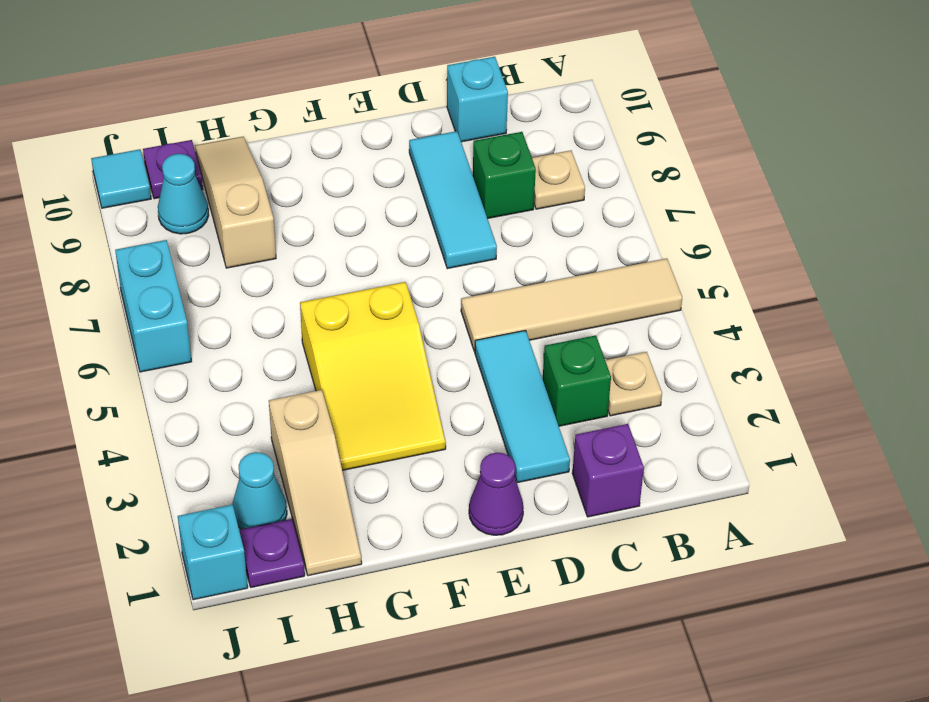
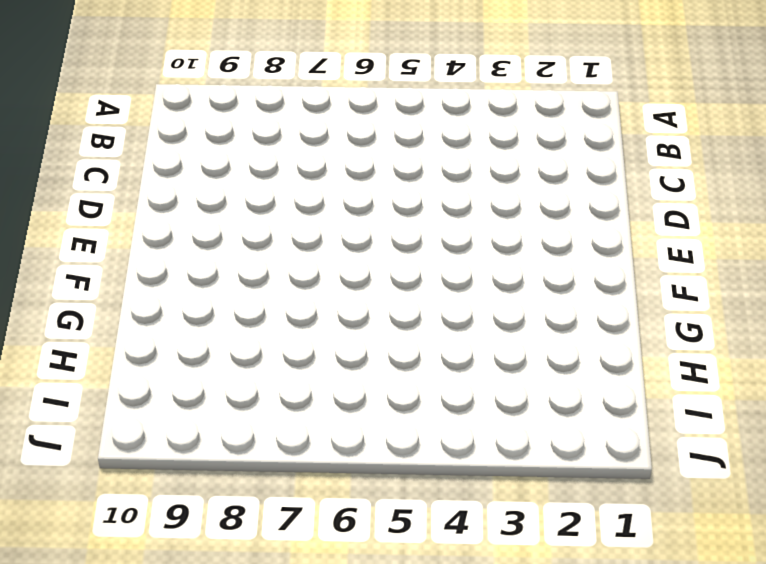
none -> tan tile A5:D5 level 1
none -> tan plate B3 level 1
none -> tan plate B8 level 1

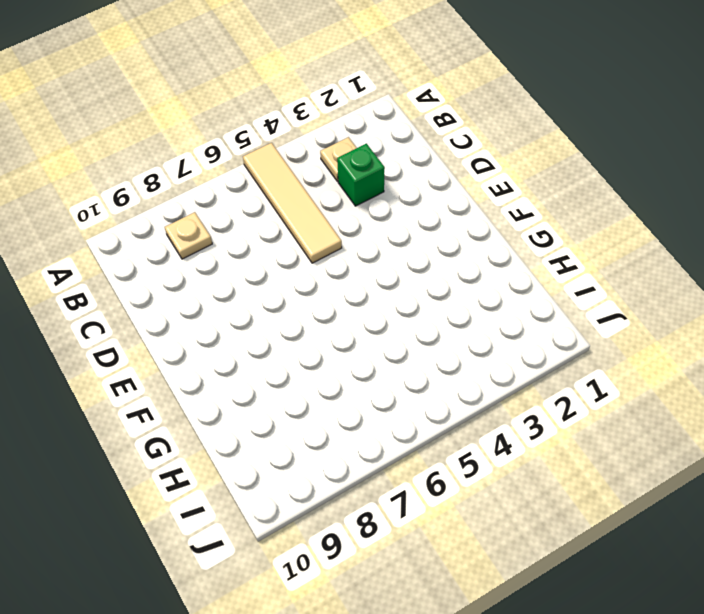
none -> purple brick C1 level 1
none -> green brick C8 level 1
none -> cyan brick C10 level 1

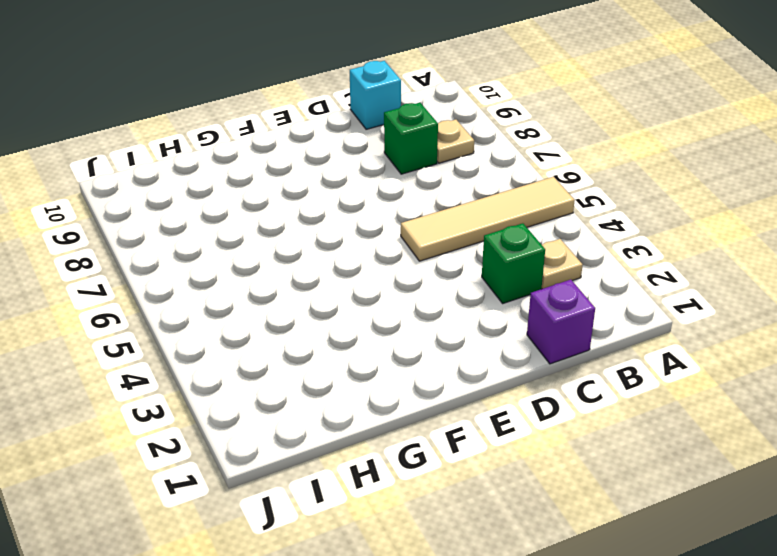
none -> cyan tile D2:D4 level 1
none -> cyan tile D7:D9 level 1
none -> purple cone E1 level 1

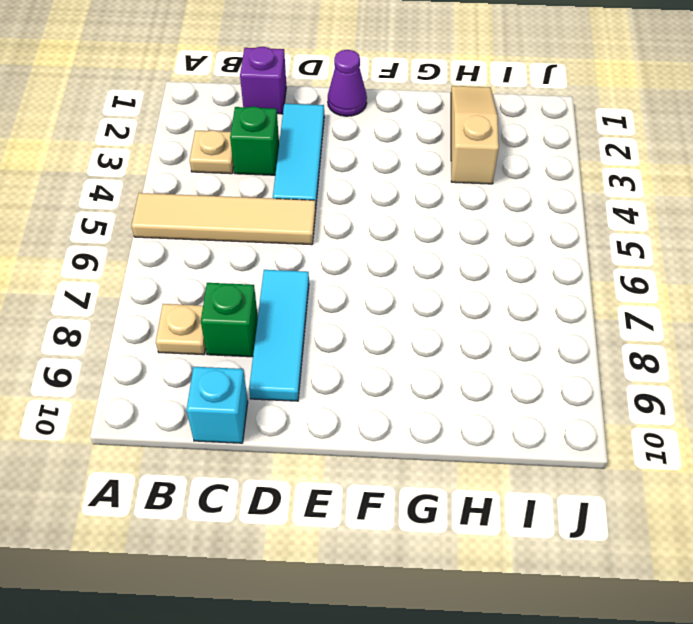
none -> yellow slope F3:G5 level 1 top 5
none -> tan slope H8:H10 level 1 top 8
none -> purple plate I1 level 1

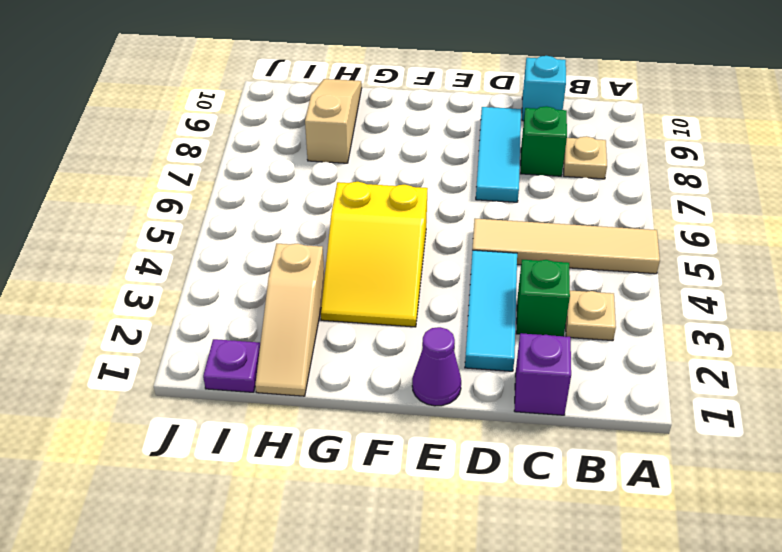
none -> cyan cone I2 level 1
none -> cyan cone I9 level 1
none -> purple plate I10 level 1

